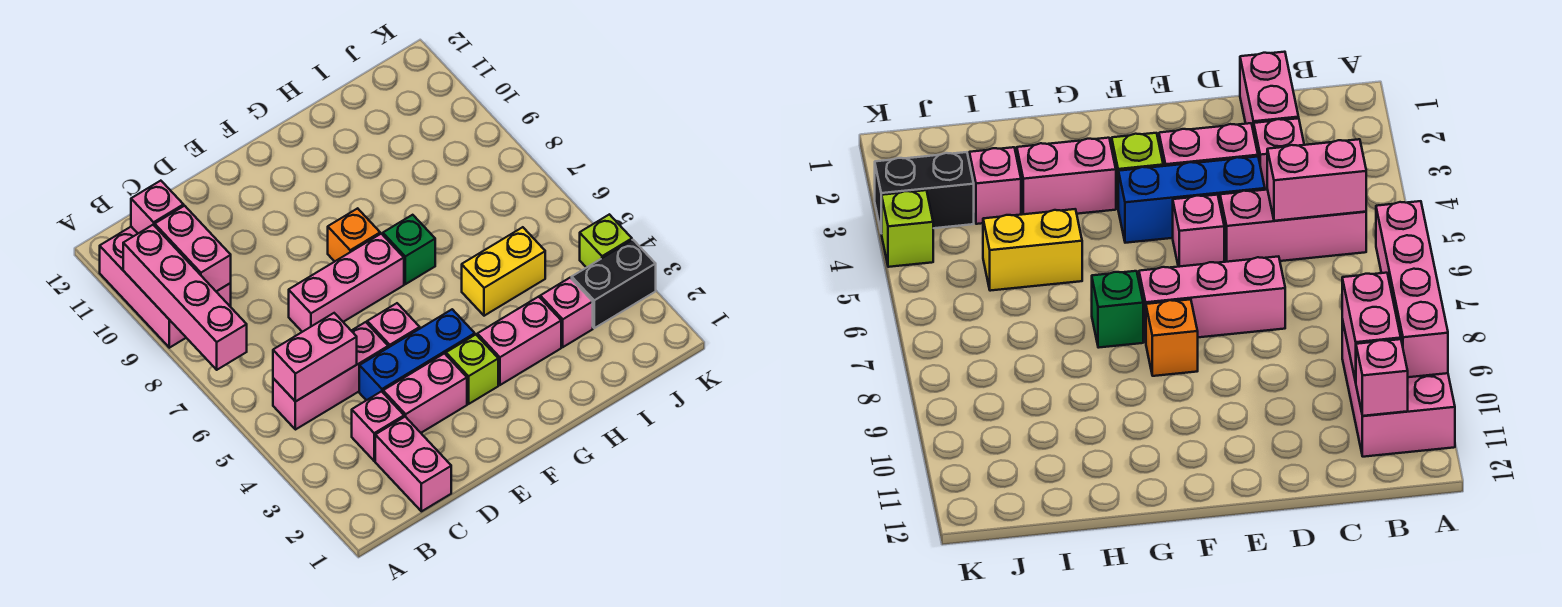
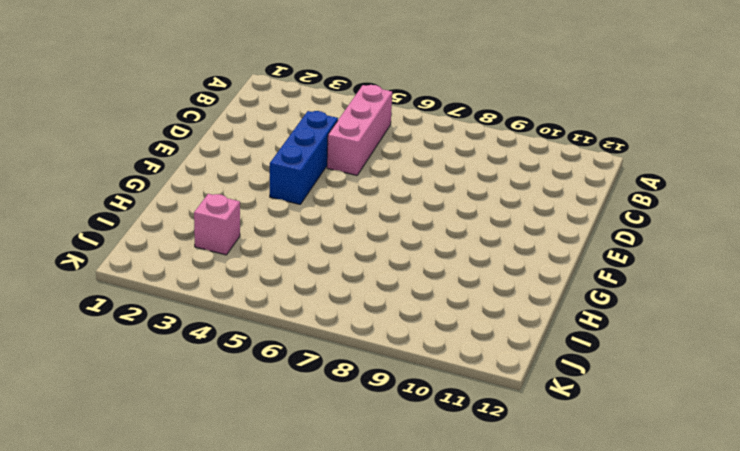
none -> pink brick A9:B11 level 1
none -> pink brick C1:C2 level 1
none -> pink brick C3 level 1

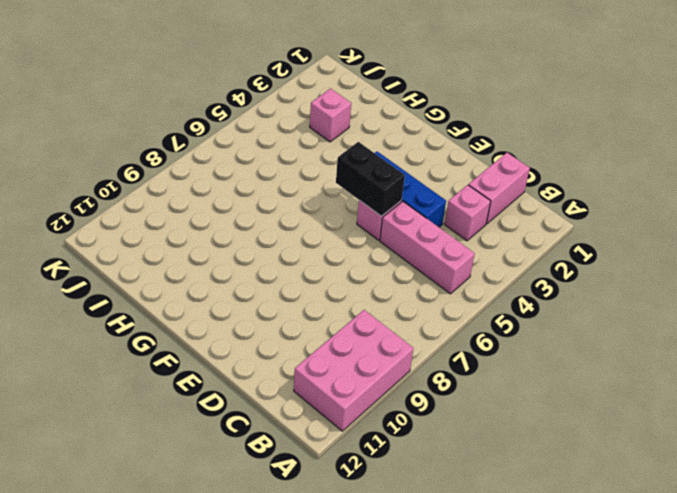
black brick E5:F5 level 2 -> black brick J3:K3 level 1
none -> pink brick D3:E3 level 1
none -> pink brick D7:F7 level 1
none -> lime brick F3 level 1

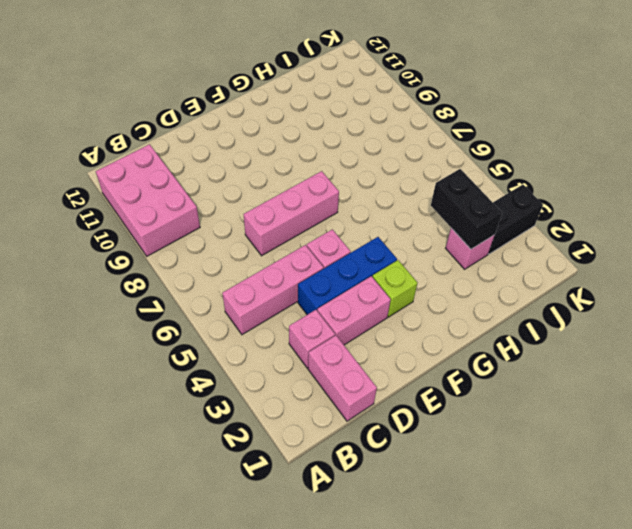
black brick I3:I4 level 2 -> none
none -> orange brick F8 level 1
none -> pink brick G3:H3 level 1
none -> green brick G7 level 1

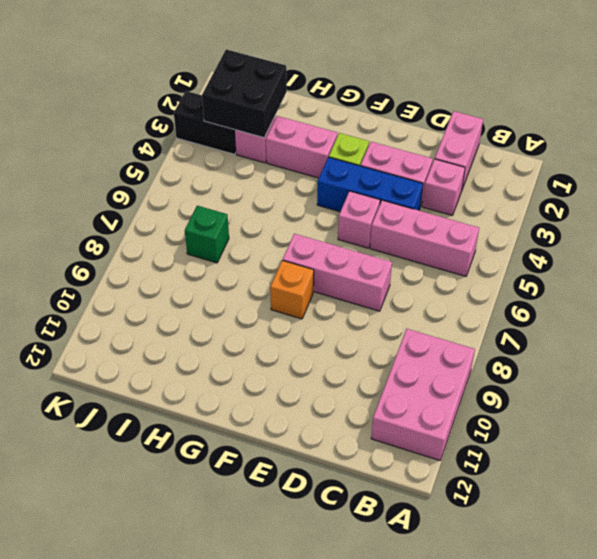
black brick I2:J3 level 2 -> none
green brick I7 level 1 -> green brick G7 level 1
none -> yellow brick H5:I5 level 1
none -> lime brick K4 level 1
none -> pink brick A7:A10 level 2

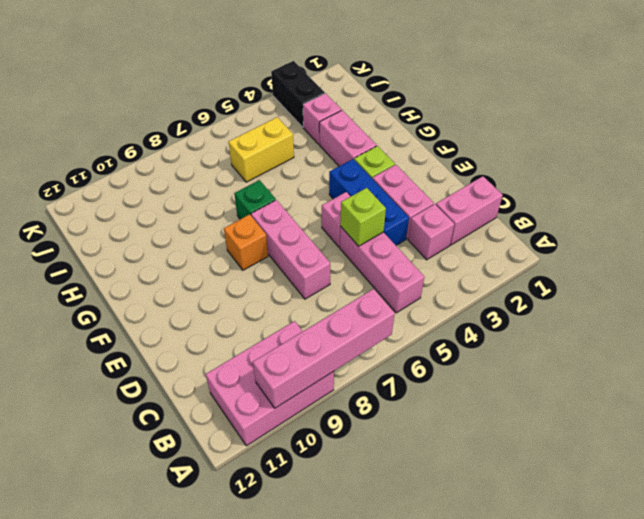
lime brick D5 level 2 -> lime brick K4 level 1
yellow brick I5:I6 level 1 -> yellow brick H5:I5 level 1
none -> pink brick B5:C5 level 2
none -> pink brick B9:B10 level 2
none -> pink brick B11 level 2

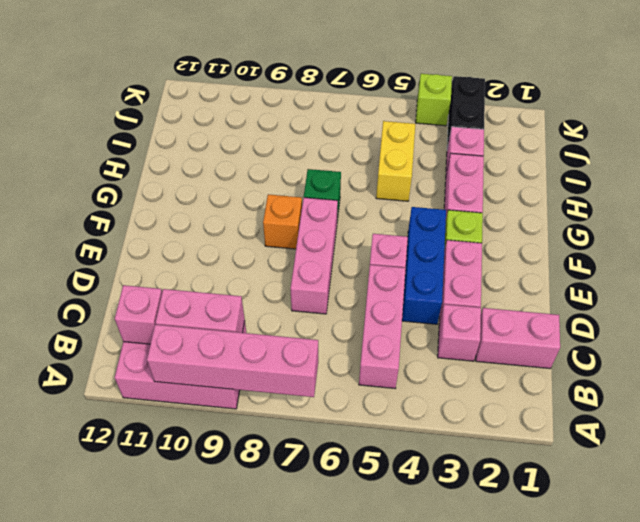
none -> pink brick B5:C5 level 2

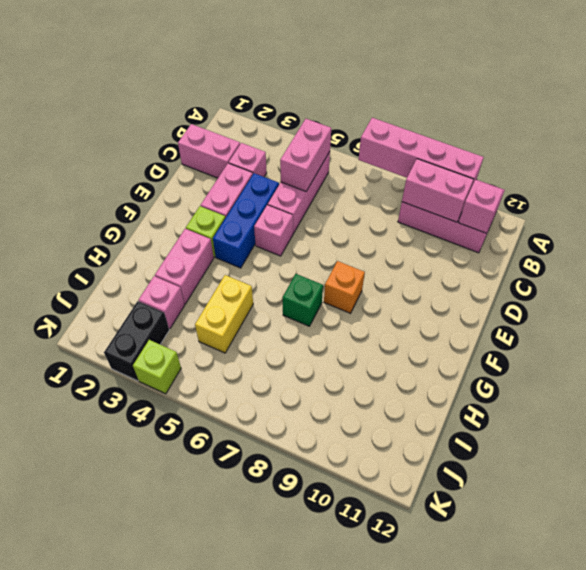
none -> pink brick D7:F7 level 1

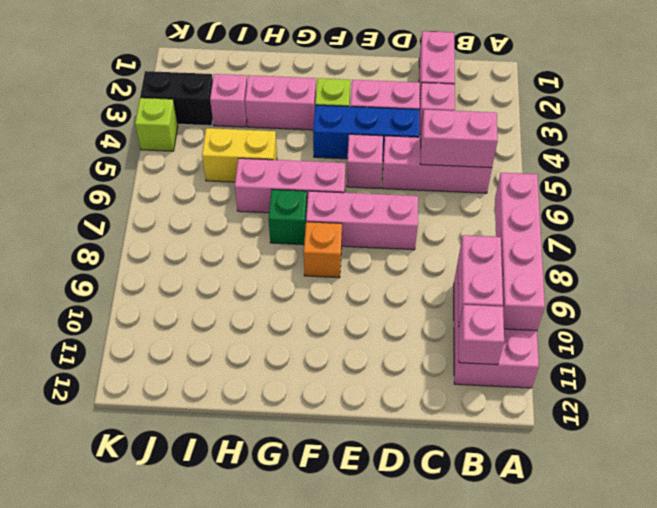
pink brick F6:H6 level 1 -> none

